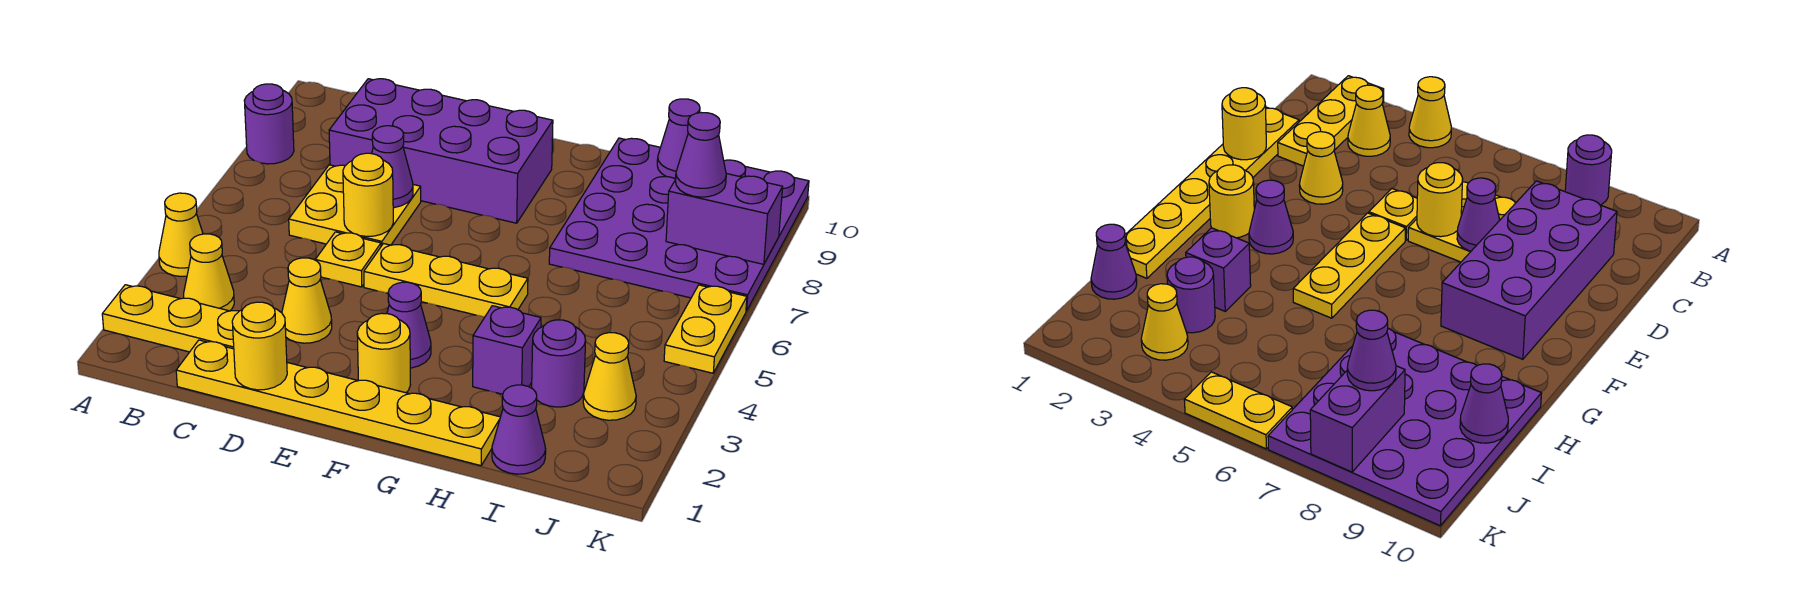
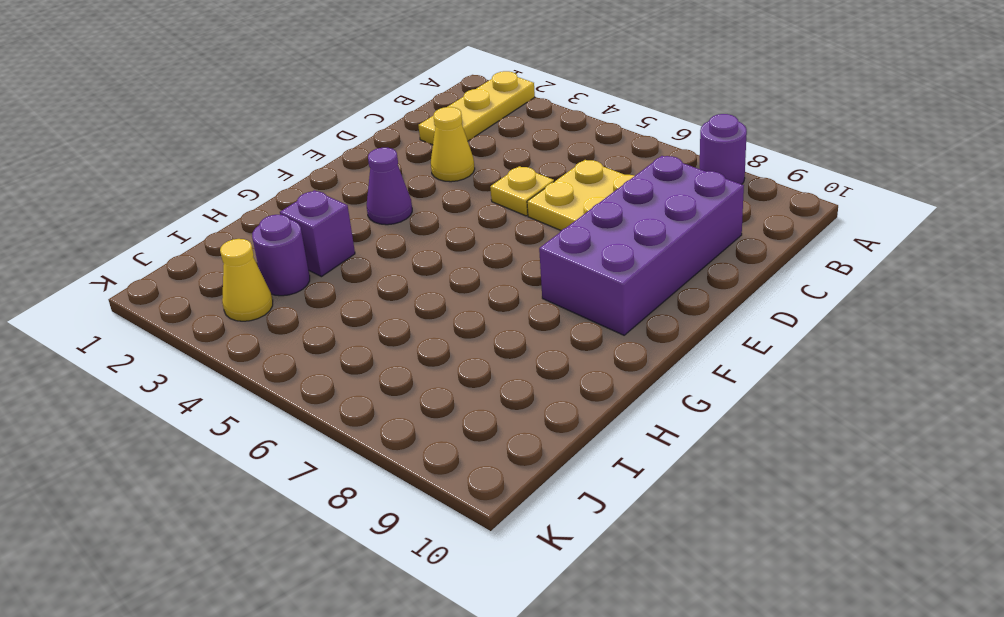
none -> yellow cone A4 level 1
none -> yellow cone B3 level 1
none -> yellow plate C1:H1 level 1

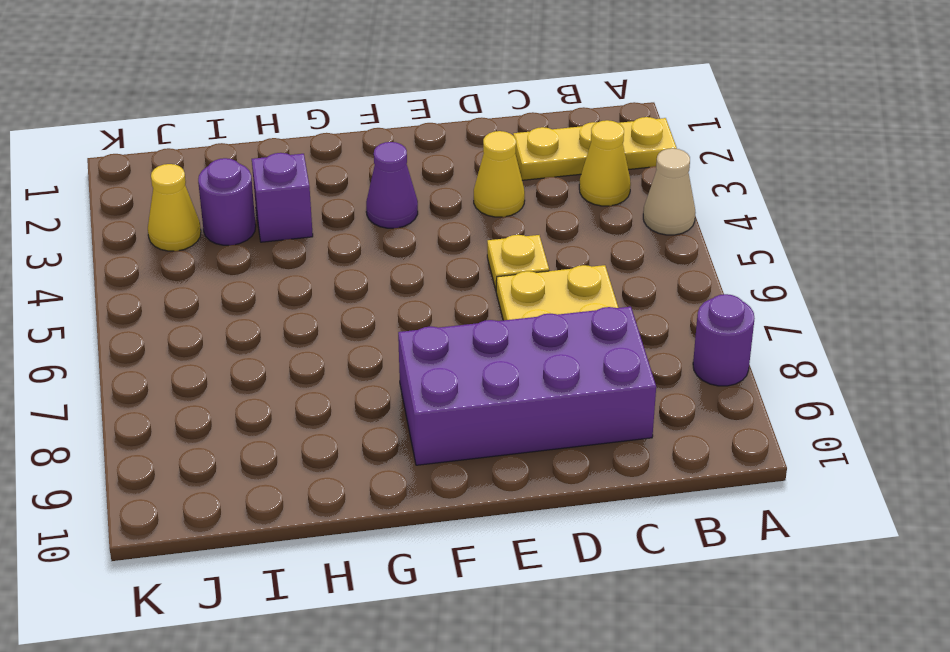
tan cone A4 level 1 -> yellow cone A4 level 1
none -> yellow plate C1:H1 level 1
none -> yellow plate E5:G5 level 1
none -> yellow round brick F2 level 1

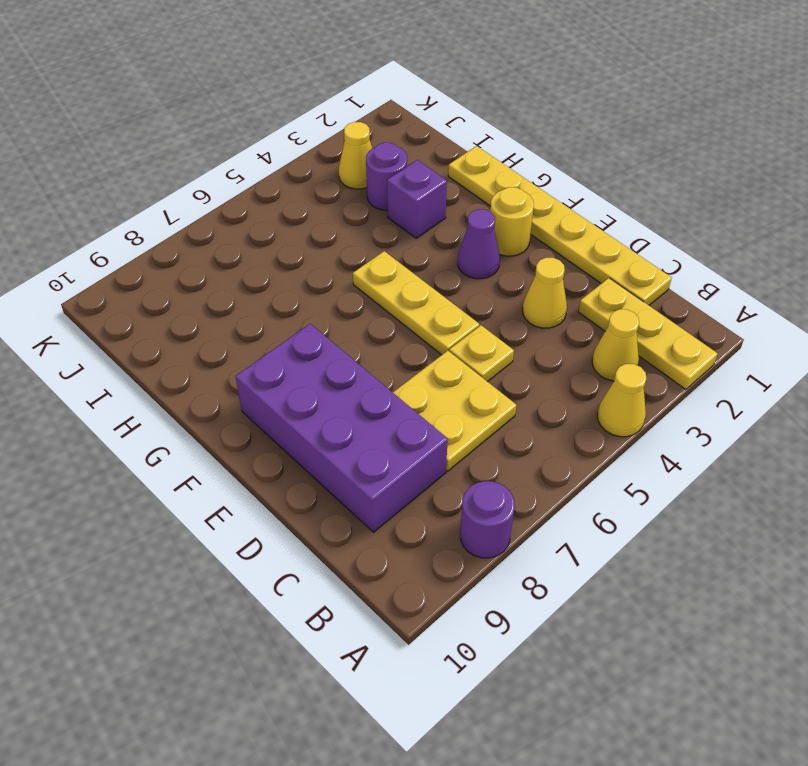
none -> purple plate H7:K10 level 1
none -> purple cone I1 level 1
none -> yellow plate K5:K6 level 1

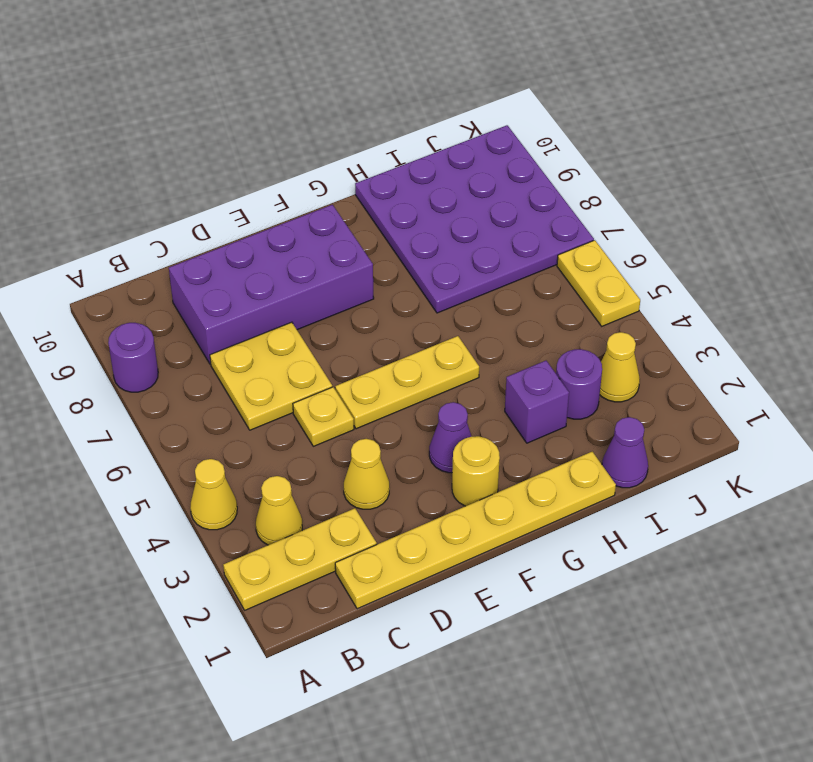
none -> yellow round brick D1 level 2
none -> yellow round brick D6 level 2
none -> purple cone D7 level 2

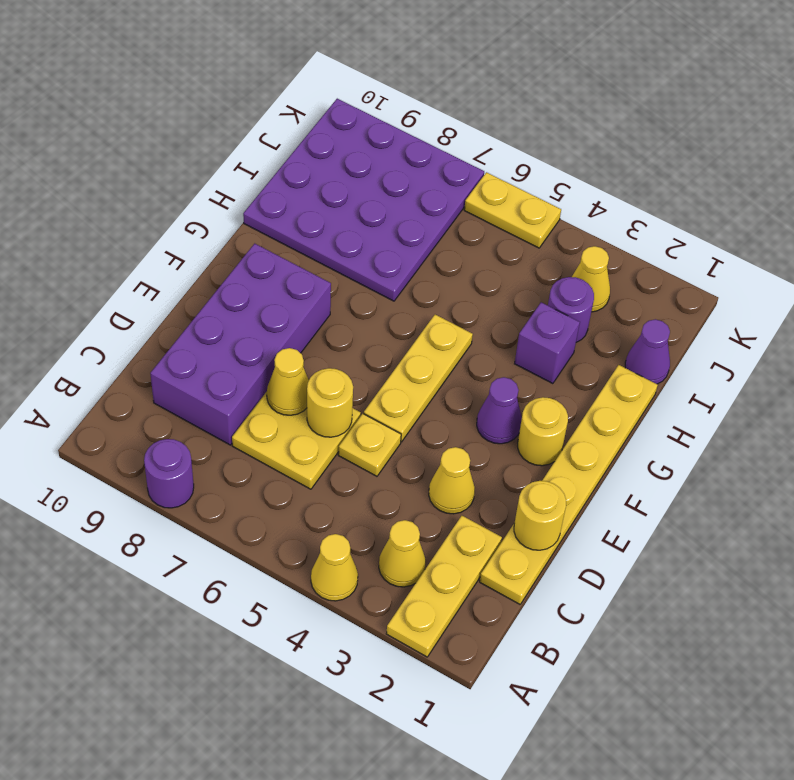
yellow cone D7 level 2 -> purple cone D7 level 2
none -> purple cone I10 level 2
none -> purple brick J8:K8 level 2
none -> purple cone J8 level 3

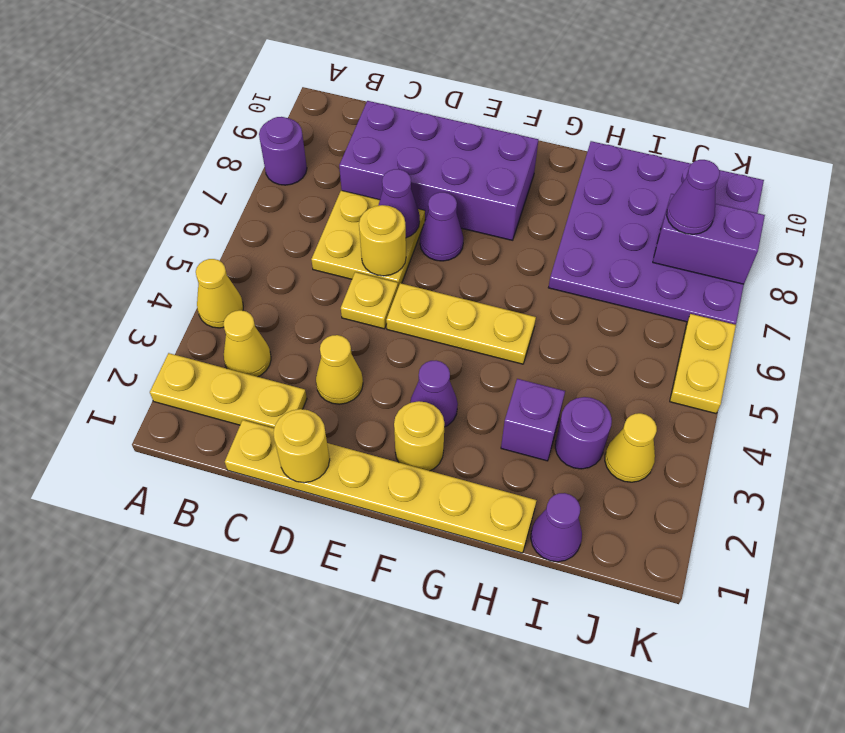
purple cone E7 level 1 -> purple cone I10 level 2

